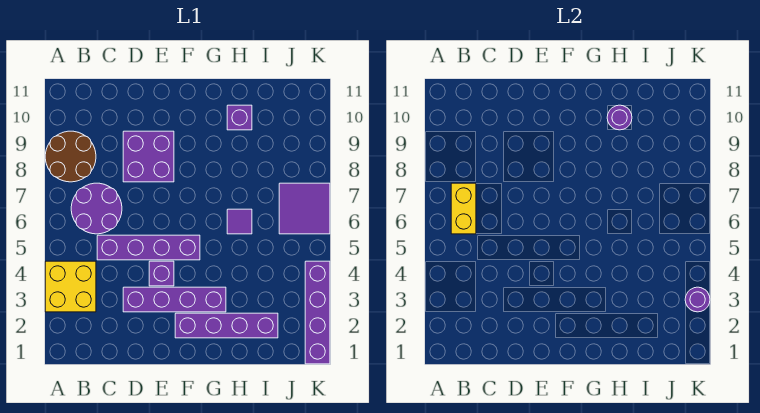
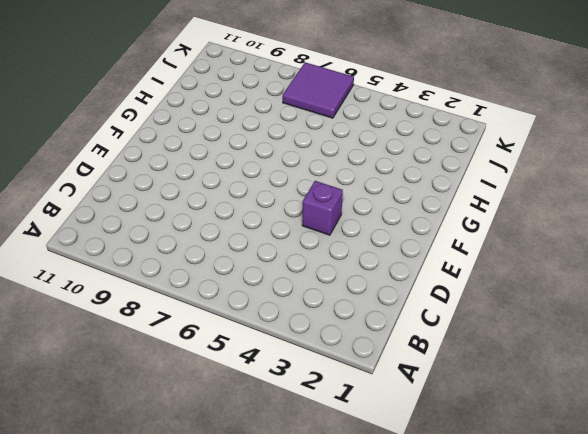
none -> yellow brick A3:B4 level 1
none -> brown round brick A8:B9 level 1
none -> purple round brick B6:C7 level 1

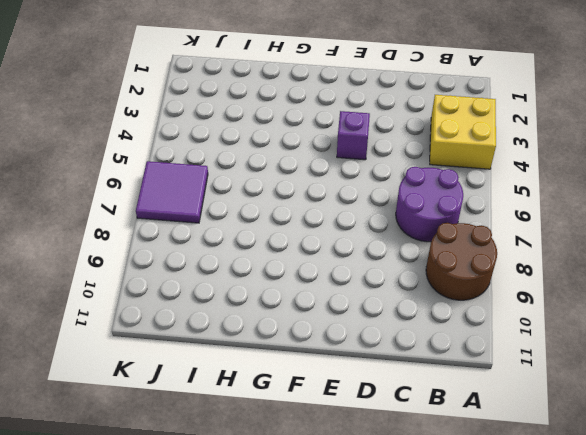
none -> purple brick C5:F5 level 1
none -> purple brick D3:G3 level 1
none -> purple brick D8:E9 level 1

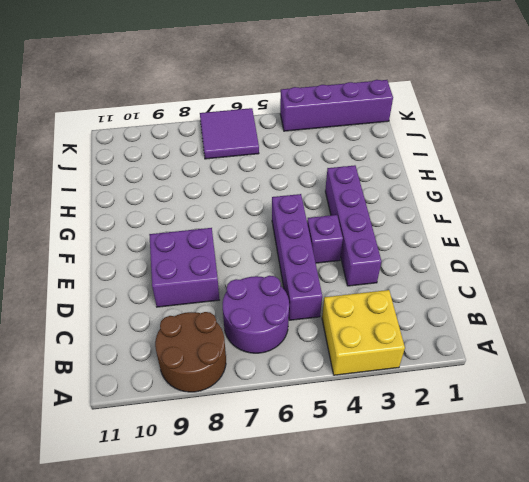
none -> purple brick F2:I2 level 1
none -> purple tile H6 level 1
none -> purple brick H10 level 1

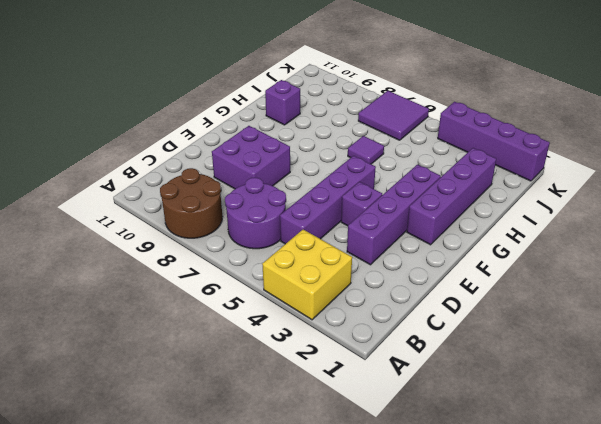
none -> yellow brick B6:B7 level 2
none -> purple round brick H10 level 2
none -> purple round brick K3 level 2

